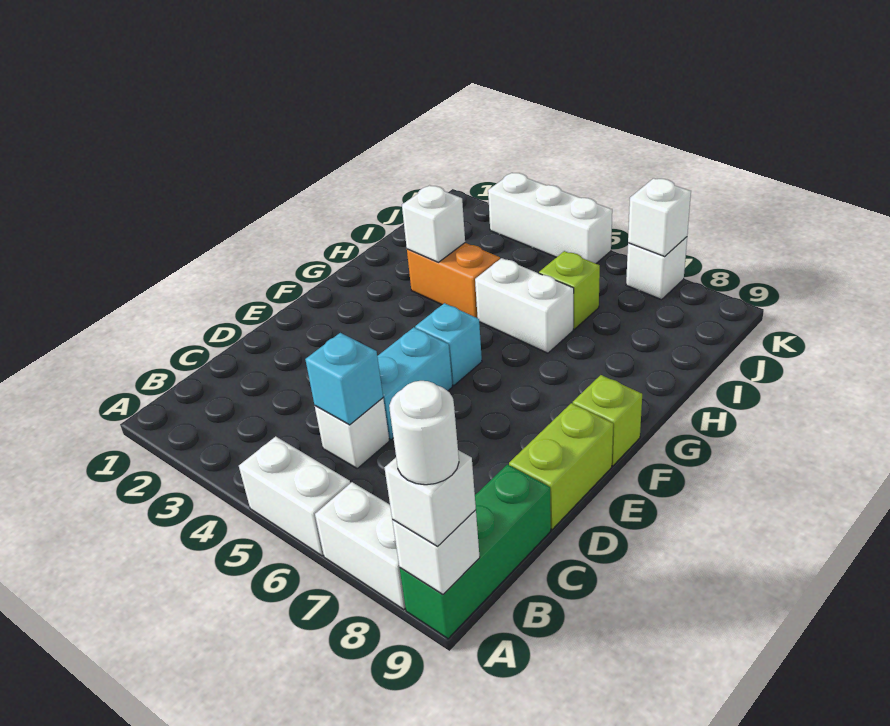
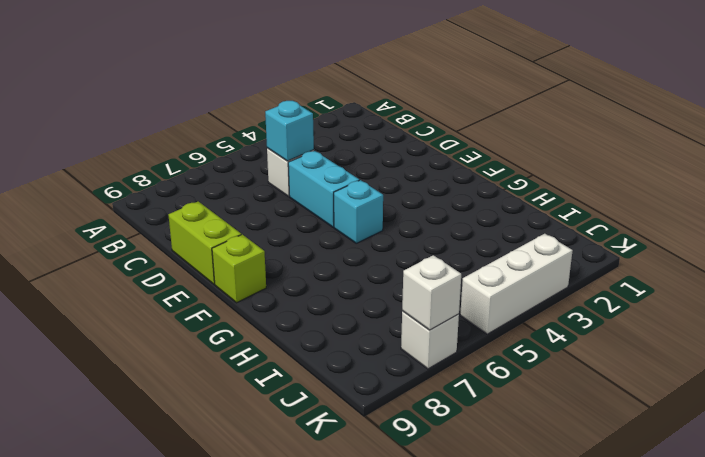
none -> white brick A5:A6 level 1
none -> white brick A7:A8 level 1
none -> green brick A9:C9 level 1

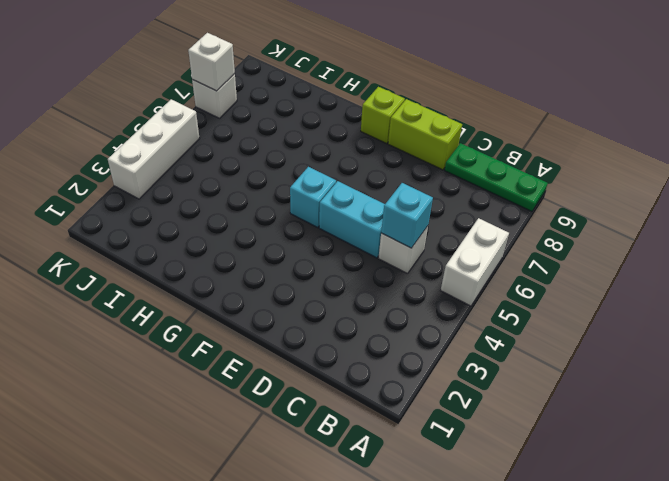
green plate A9:C9 level 1 -> green brick A9:C9 level 1
none -> white brick A7:A8 level 1
none -> orange brick H3:H4 level 1
none -> white brick H5:H6 level 1

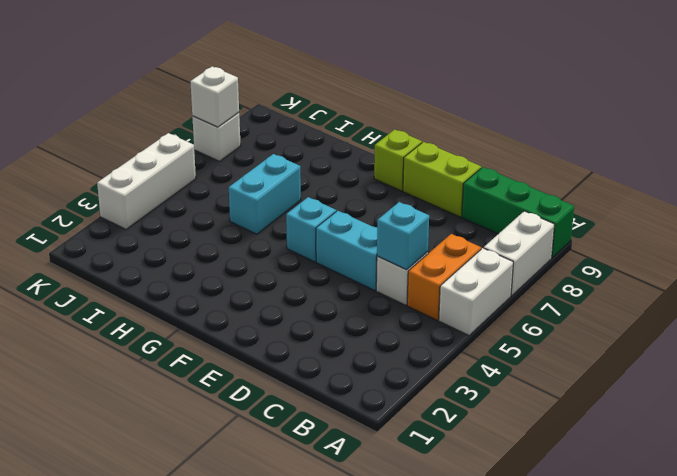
orange brick B5:B6 level 1 -> orange brick H3:H4 level 1
cyan brick H5:H6 level 1 -> white brick H5:H6 level 1
none -> lime brick I6 level 1
none -> white brick A9 level 2
none -> white brick H3 level 2

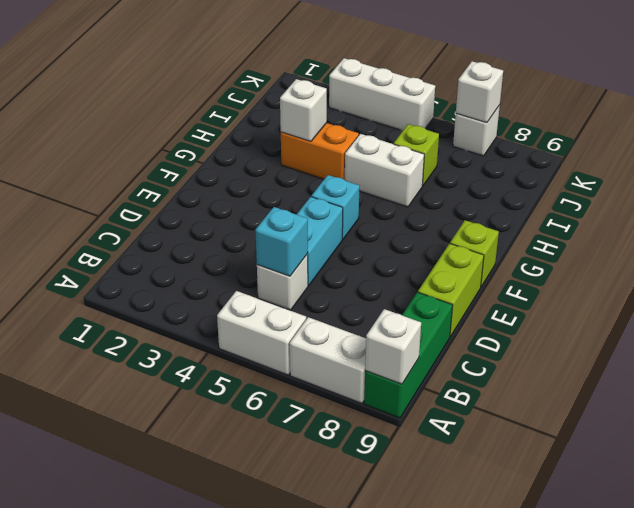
none -> white brick A9 level 3
none -> white round brick A9 level 4

